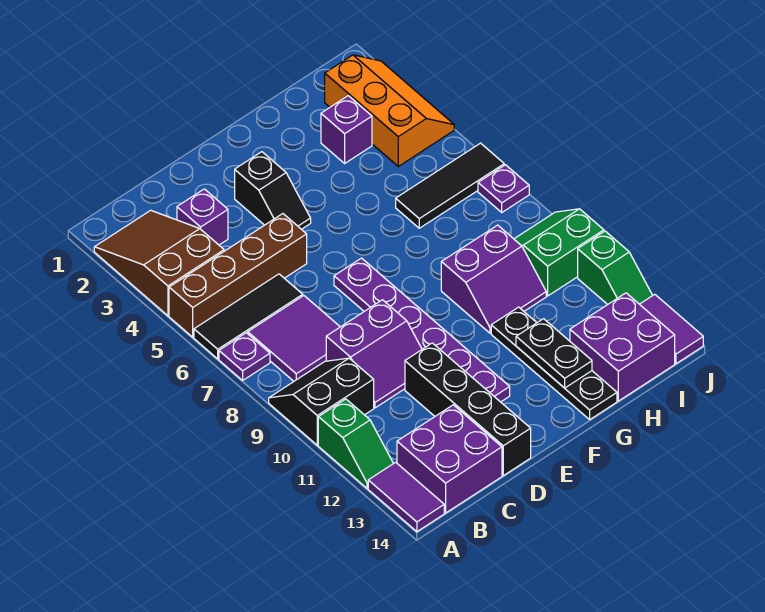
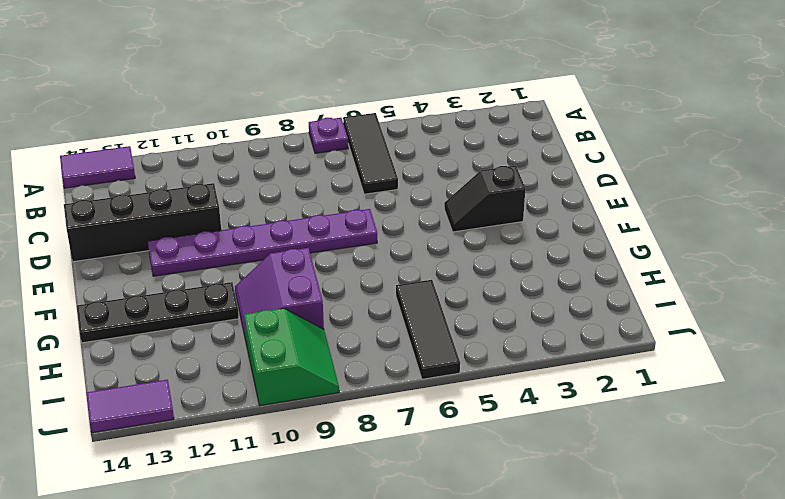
none -> brown slope A2:B4 level 1 top 4
none -> brown brick A5:D5 level 1
none -> black slope A9:B10 level 1 top 10

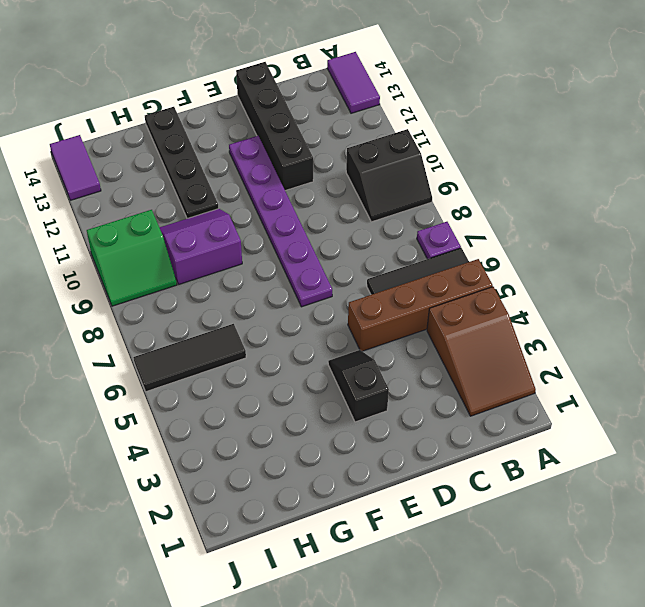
none -> green slope A11:A12 level 1 top 11
none -> purple tile B7:C8 level 1
none -> purple brick B13:C14 level 1

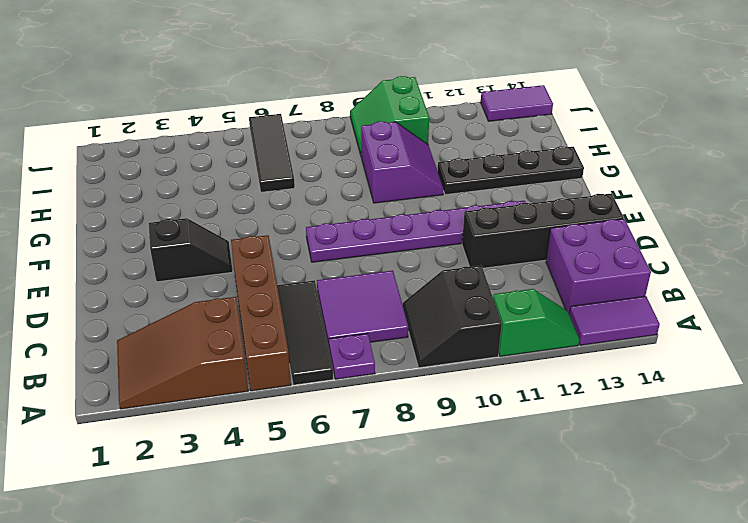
none -> purple brick C3 level 1
none -> purple slope C9:D10 level 1 top 9
none -> purple brick H3 level 1

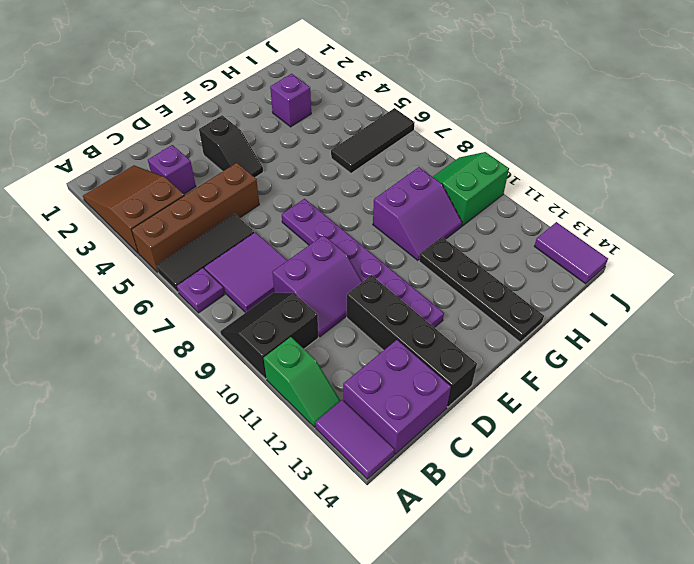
none -> purple brick H13:I14 level 1
none -> orange slope I2:J4 level 1 top I
none -> purple plate J7 level 1

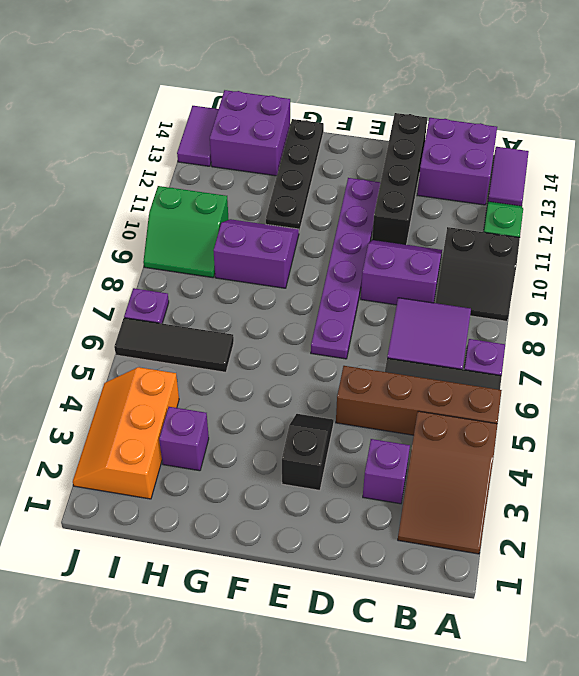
none -> green slope J11:J12 level 1 top 11
none -> black plate G12:G13 level 2

